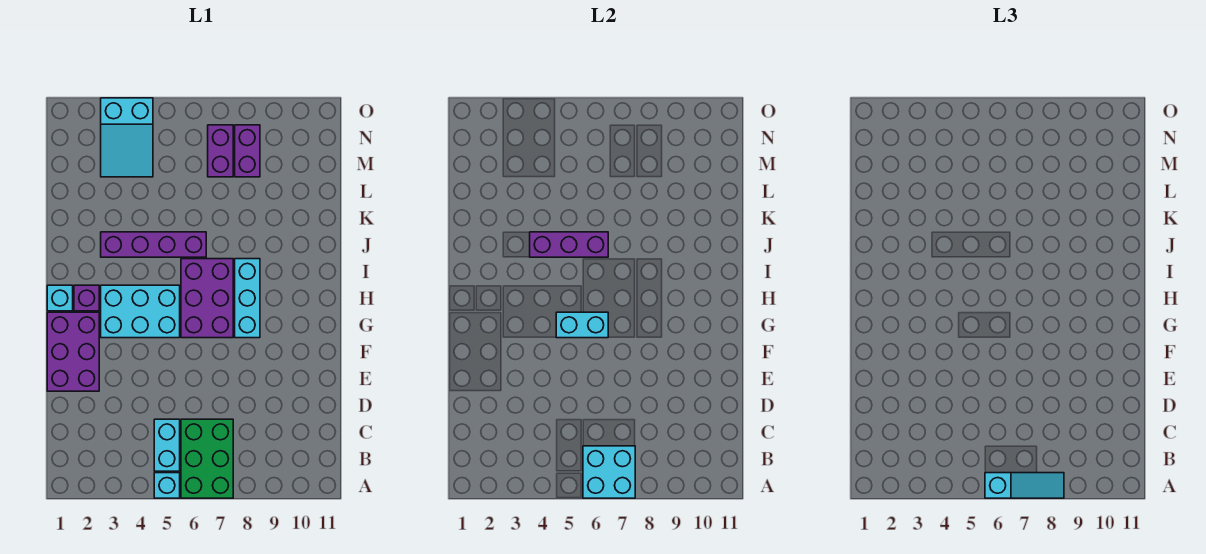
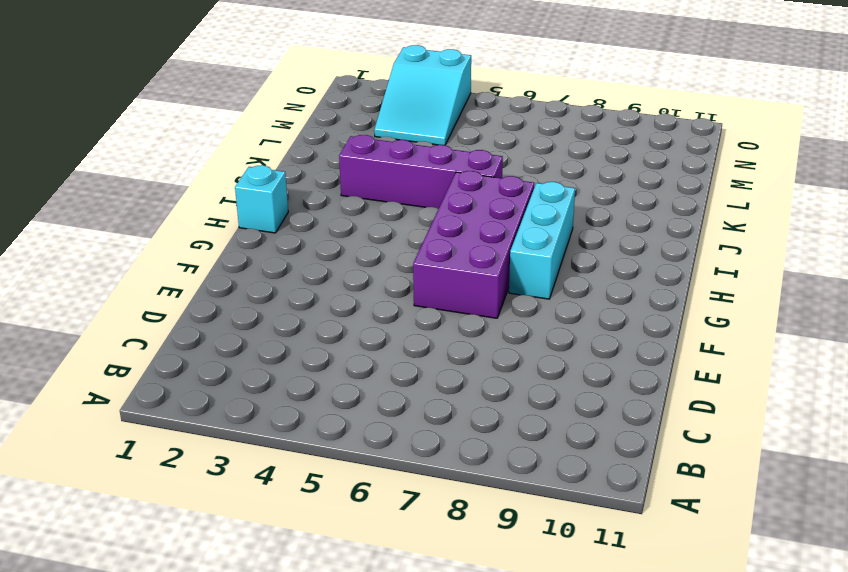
purple brick F6:I7 level 1 -> purple brick G6:I7 level 1
none -> cyan brick A5 level 1
none -> green brick A6:C7 level 1
none -> cyan brick B5:C5 level 1

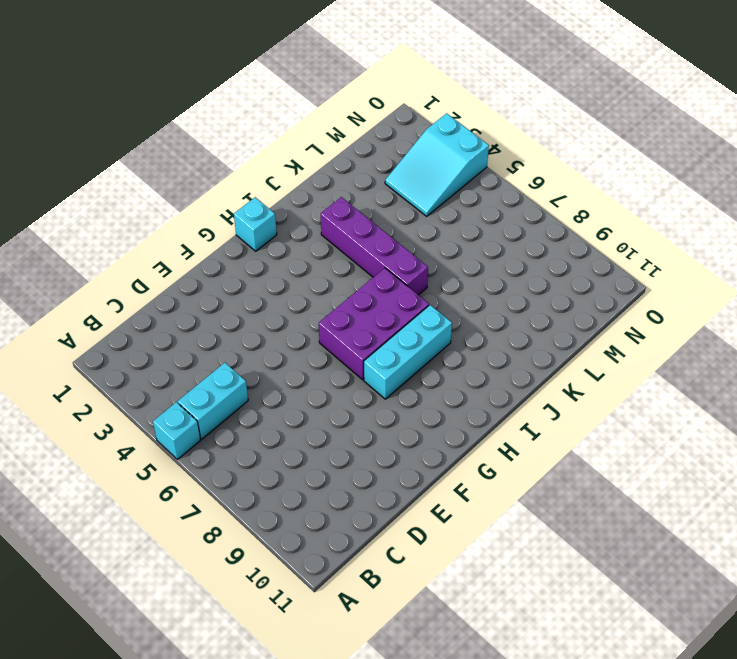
none -> green brick A6:C7 level 1
none -> purple brick E1:G2 level 1
none -> cyan brick G3:H5 level 1

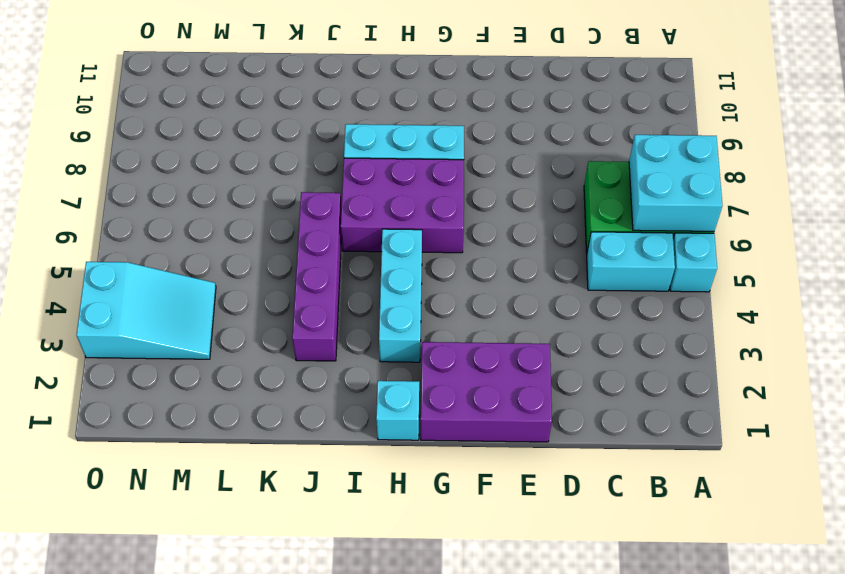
cyan brick H3:H5 level 1 -> cyan brick G3:H5 level 1
none -> purple brick H2 level 1
none -> purple brick M7:N7 level 1
none -> purple brick M8:N8 level 1

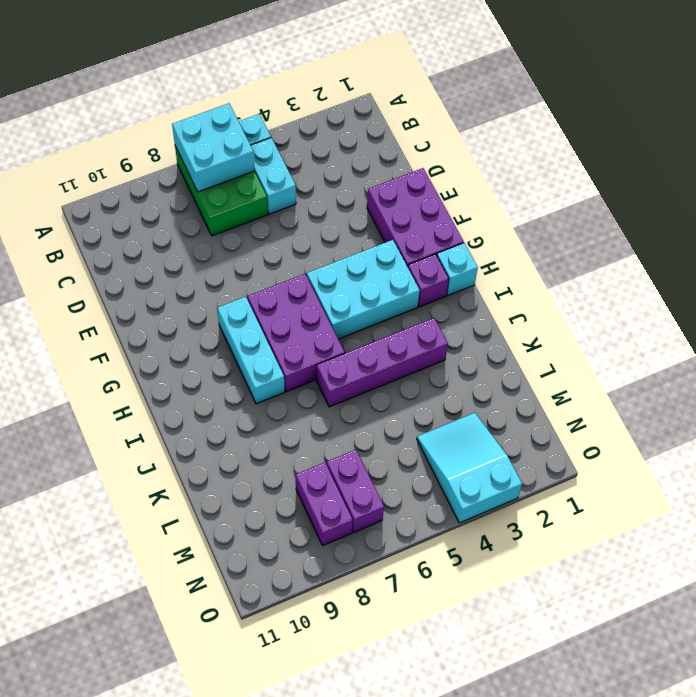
none -> cyan brick G5:G6 level 2
none -> purple brick J4:J6 level 2
none -> cyan slope A6:A8 level 3 top 6

